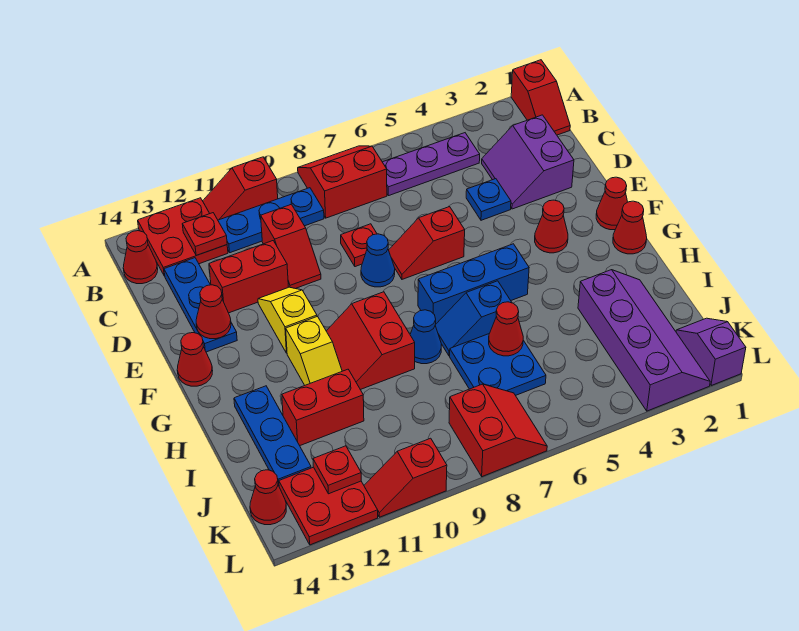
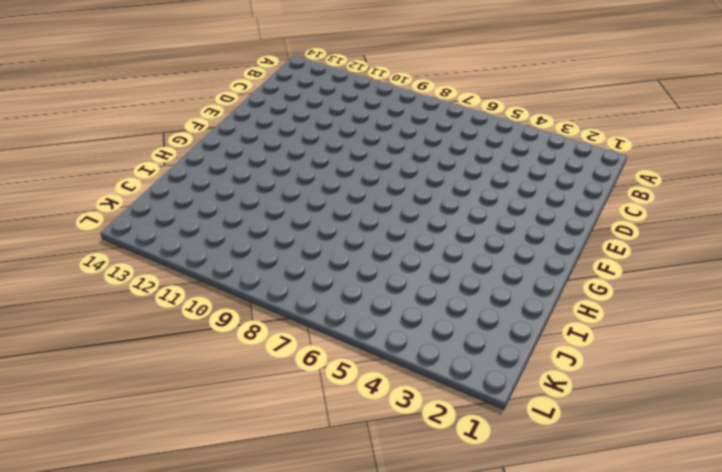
none -> red slope A1:B1 level 1 top A
none -> red slope A7:B8 level 1 top B
none -> red slope A10:A11 level 1 top 10
none -> red plate A12:B13 level 1

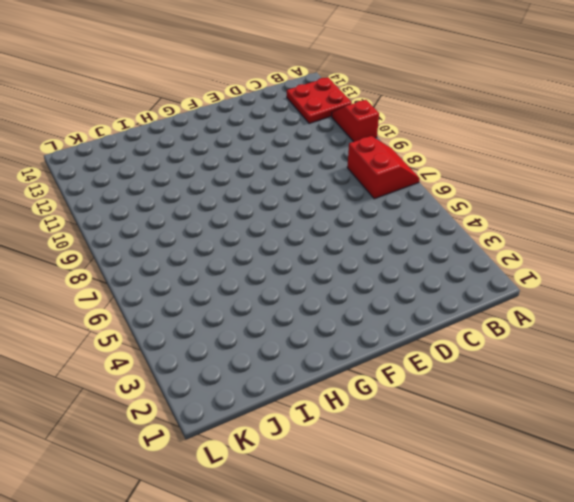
none -> red slope A1:B1 level 1 top A
none -> purple plate B4:B6 level 1
none -> blue plate B9:B11 level 1
none -> red cone B14 level 1

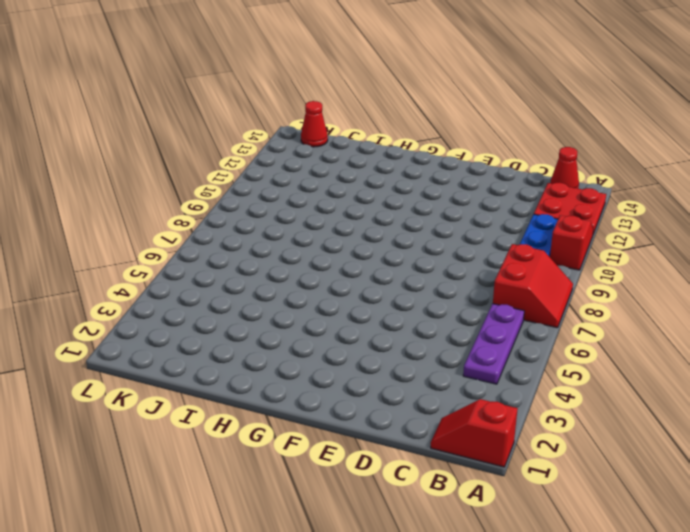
none -> purple slope C2:D3 level 1 top 2
none -> red slope C10:D10 level 1 top C
none -> blue plate C13:E13 level 1
none -> blue plate D4 level 1

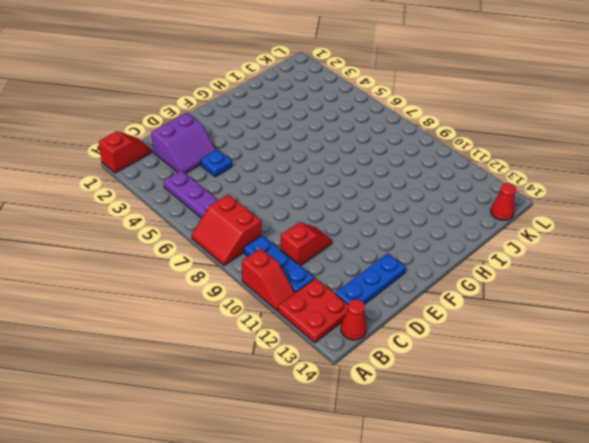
none -> red plate D8 level 1
none -> red brick D11:D12 level 1
none -> red slope E6:E7 level 1 top 6
none -> blue cone E8 level 1

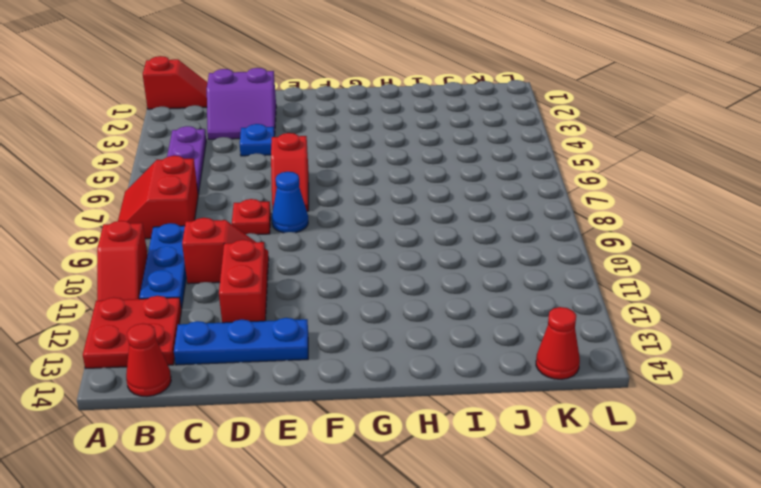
none -> yellow slope E11:F11 level 1 top F
none -> red cone F1 level 1
none -> red cone F3 level 1
none -> red cone F14 level 1

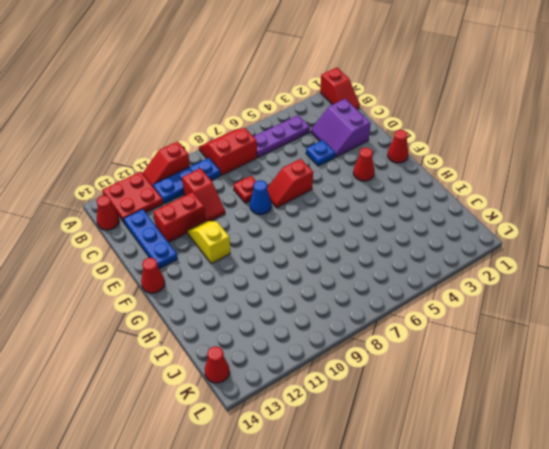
none -> red cone G1 level 1
none -> blue brick G5:G7 level 1
none -> red slope G9:H10 level 1 top 9
none -> yellow slope G11:H11 level 1 top G

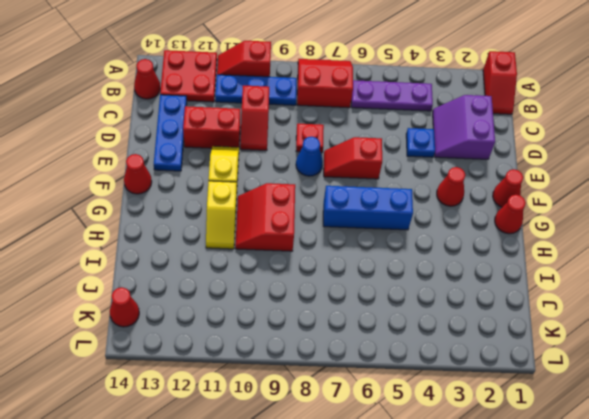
none -> blue slope H6:H7 level 1 top 6
none -> blue cone H8 level 1
none -> blue plate H13:J13 level 1
none -> purple slope I2:L3 level 1 top 3

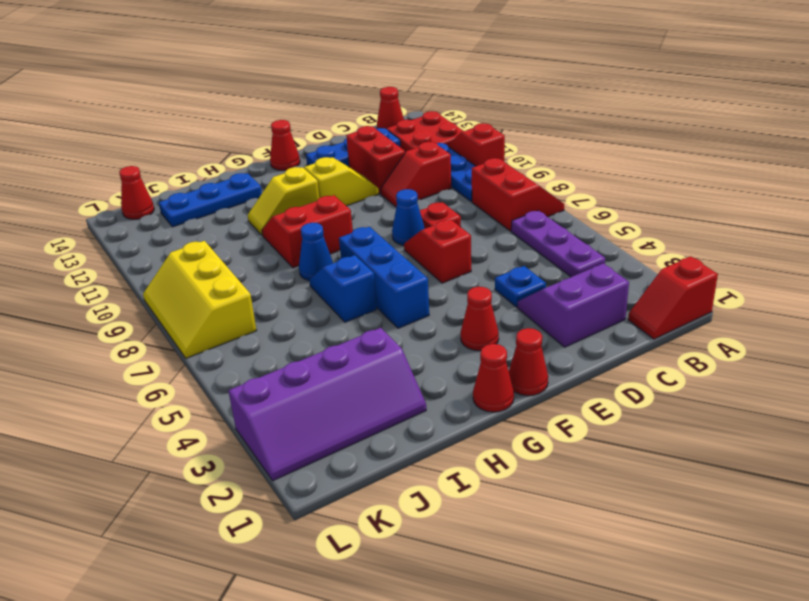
yellow slope K7:L9 level 1 top K -> red slope K7:L8 level 1 top 8
none -> blue plate I6:J7 level 1
none -> red brick I11:I12 level 1
none -> purple slope K1:L1 level 1 top L
none -> red plate K12:L13 level 1

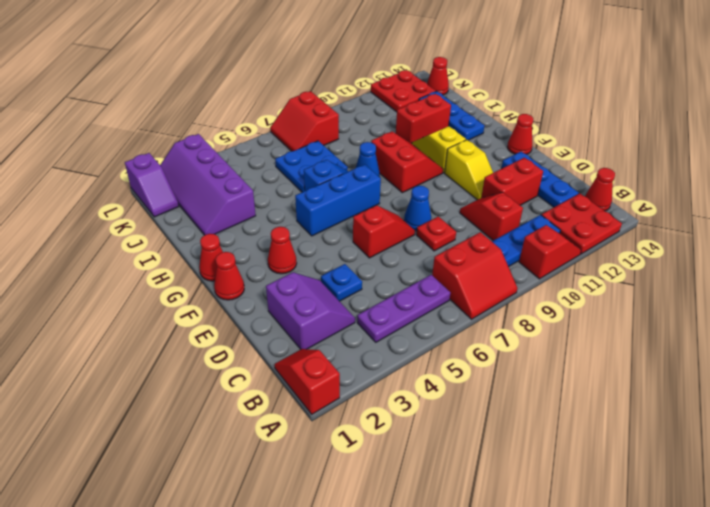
none -> red slope L10:L11 level 1 top 10
none -> red plate B12 level 2
none -> red cone E13 level 2
none -> red cone I6 level 2

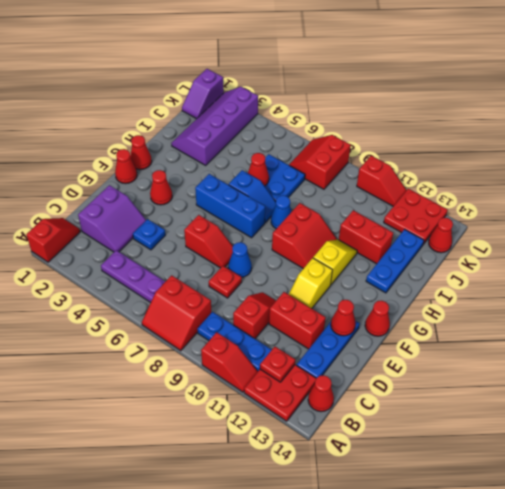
none -> red plate K12 level 2

